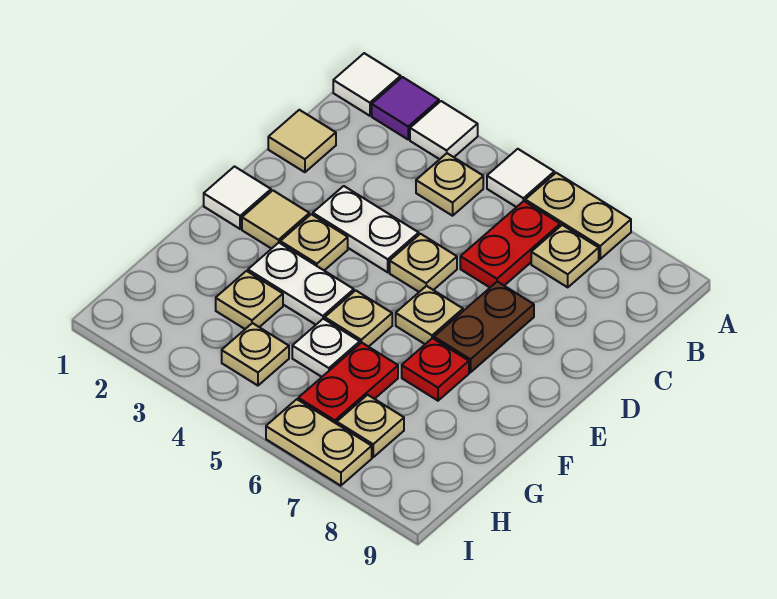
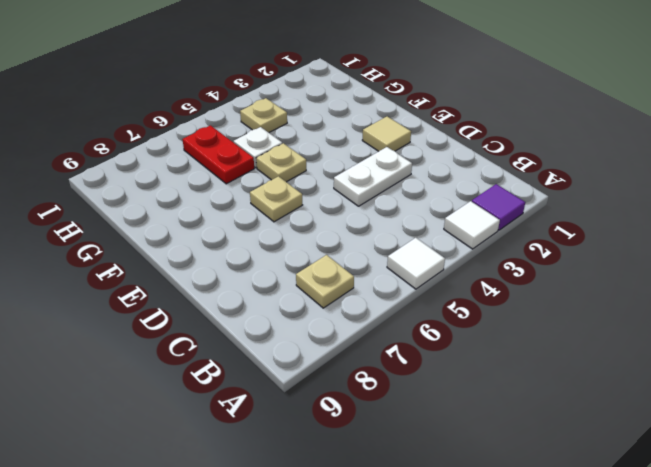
none -> white tile A1 level 1
none -> tan plate A6:A7 level 1
none -> tan plate B4 level 1

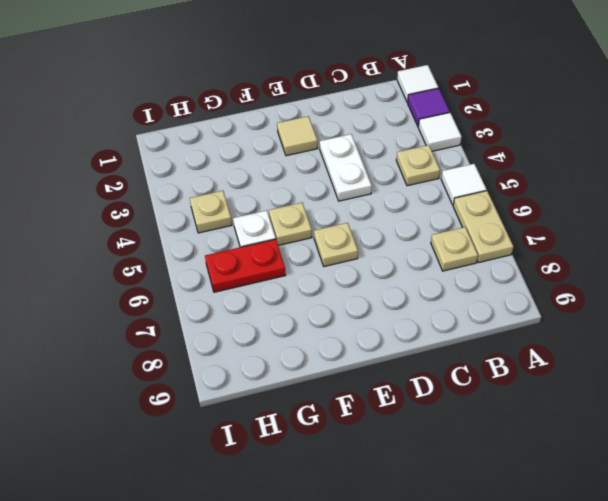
none -> red plate B6:C6 level 1
none -> tan tile C1 level 1
none -> tan plate D5 level 1

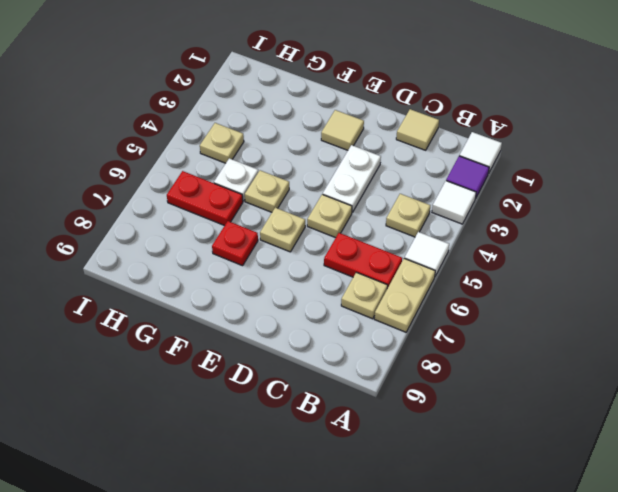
none -> brown plate D7:E7 level 1
none -> white tile E1 level 1
none -> tan plate E3 level 1

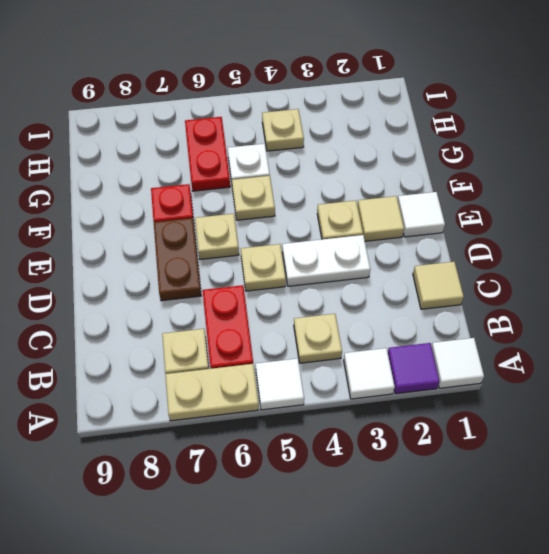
none -> white plate F3:F4 level 1
none -> tan plate G3 level 1
none -> tan plate H7 level 1

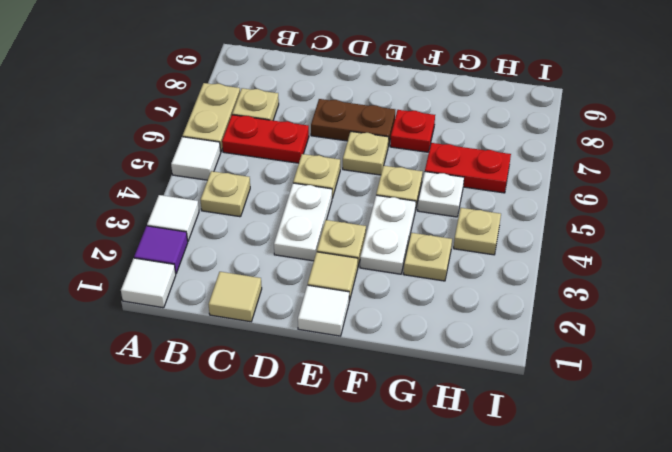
none -> tan plate H7 level 1
none -> tan plate I6:I7 level 1

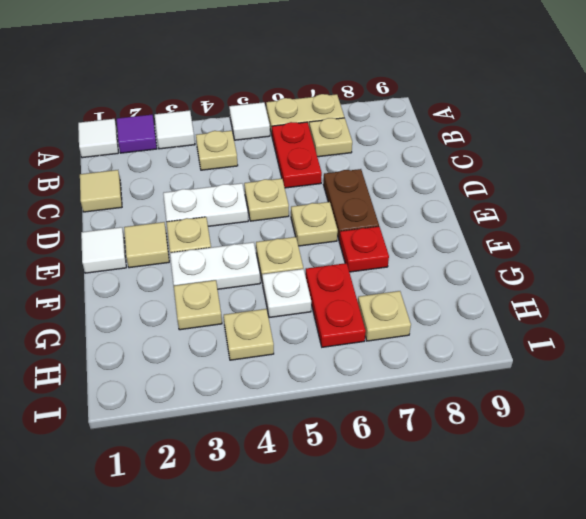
none -> tan plate I6:I7 level 1

